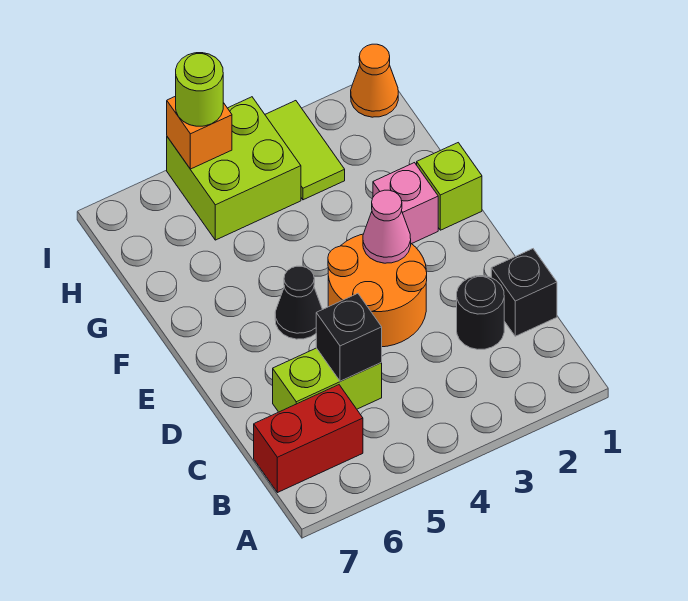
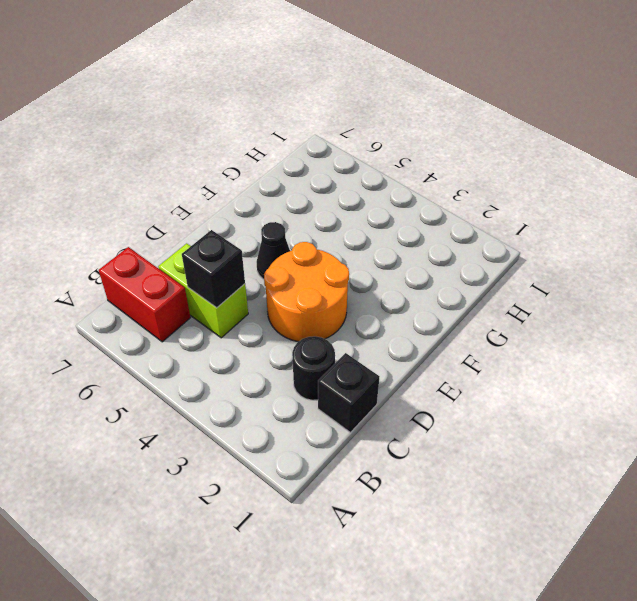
none -> lime brick F1 level 1
none -> pink brick F2 level 1
none -> lime tile H3:I3 level 1

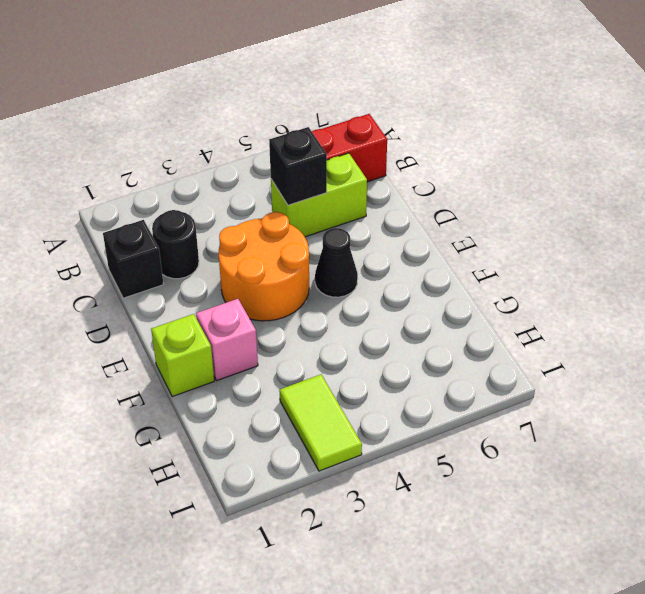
none -> lime brick H4:I5 level 1
none -> orange cone I1 level 1
none -> pink cone E3 level 2

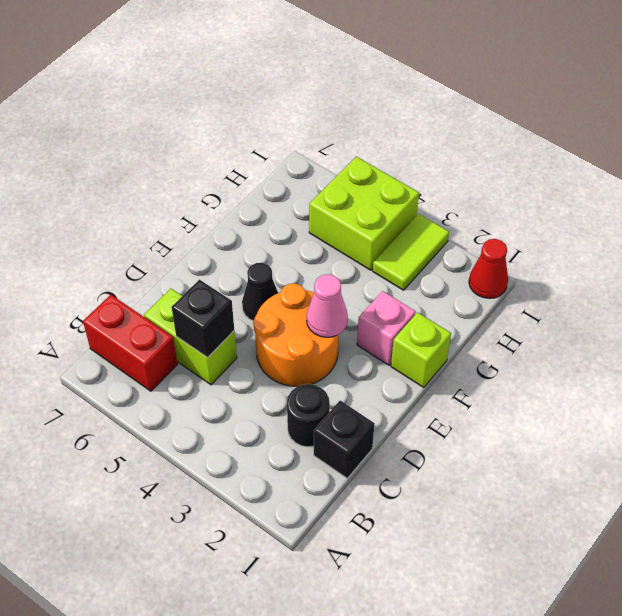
red cone I1 level 1 -> orange cone I1 level 1
none -> orange brick I5 level 2
none -> lime round brick I5 level 3

